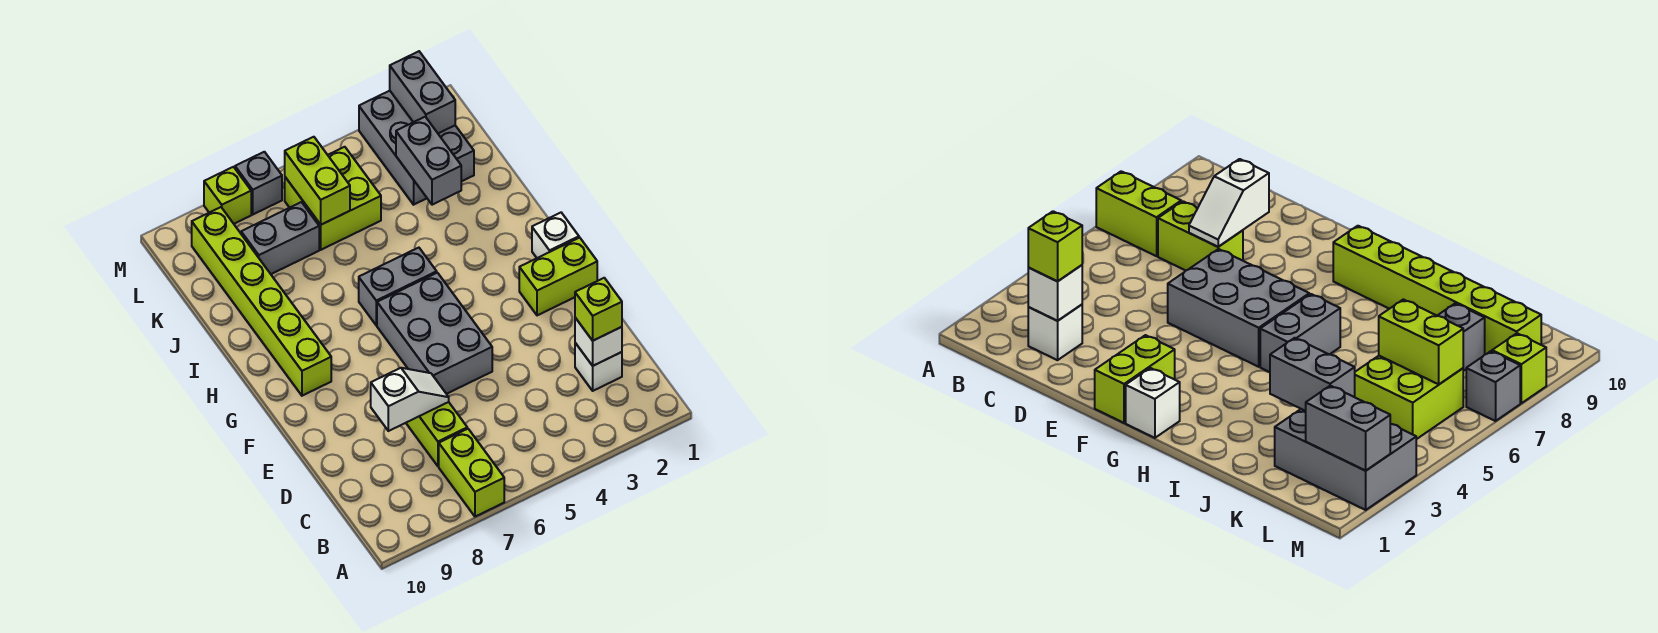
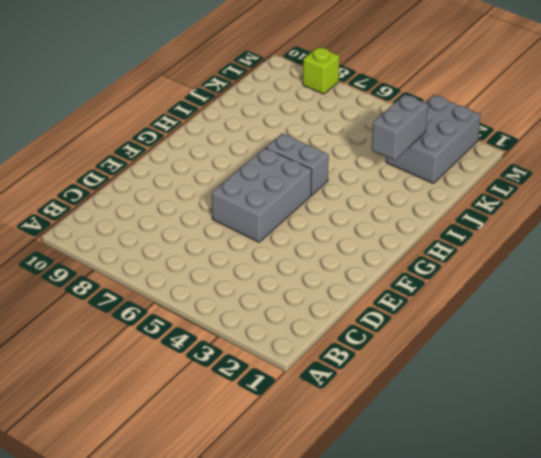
none -> lime brick A7:B7 level 1
none -> white brick C2 level 1
none -> lime brick C7:D7 level 1

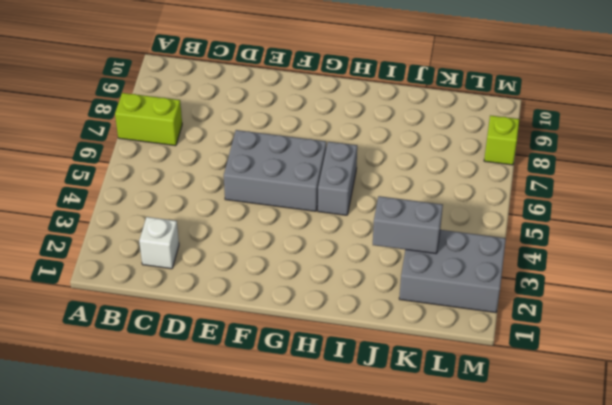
none -> lime brick C7:D7 level 1
none -> lime brick F1:F2 level 1
none -> white brick G1 level 1

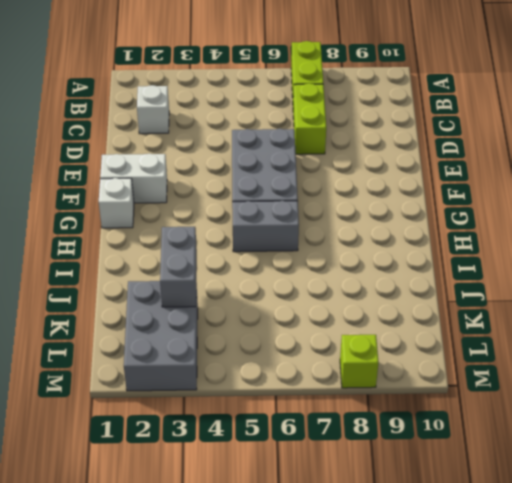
white brick F1:F2 level 1 -> lime brick F1:F2 level 1
none -> lime brick G9:L9 level 1
none -> lime brick K5:L6 level 1
none -> grey brick K7:K8 level 1

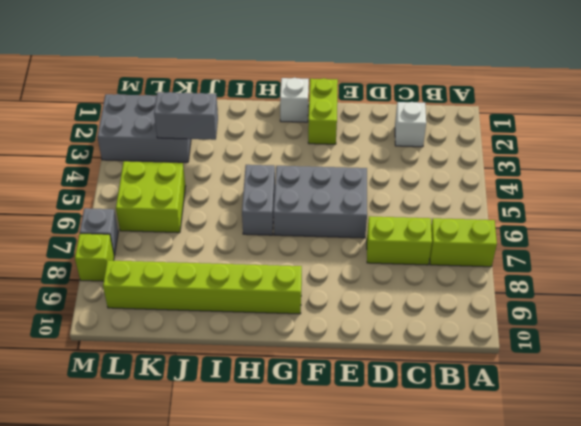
none -> grey brick K7:K8 level 1
none -> white brick C2 level 2
none -> white slope D7:D8 level 2 top 8

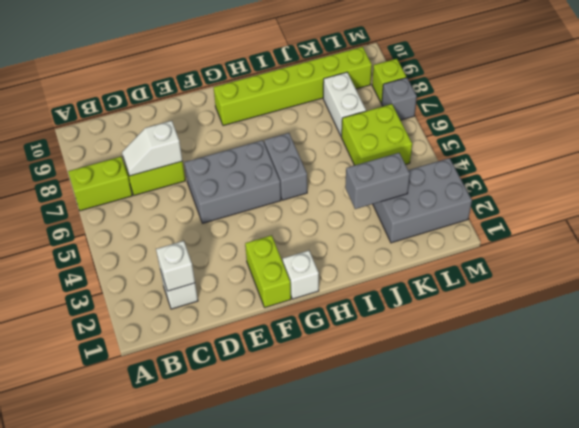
white slope C7:D7 level 2 top D -> white slope D7:D8 level 2 top 8
white brick K7:K8 level 1 -> grey brick K7:K8 level 1
none -> lime brick K6:L6 level 2
none -> grey brick L2:M2 level 2
none -> lime brick C2 level 3

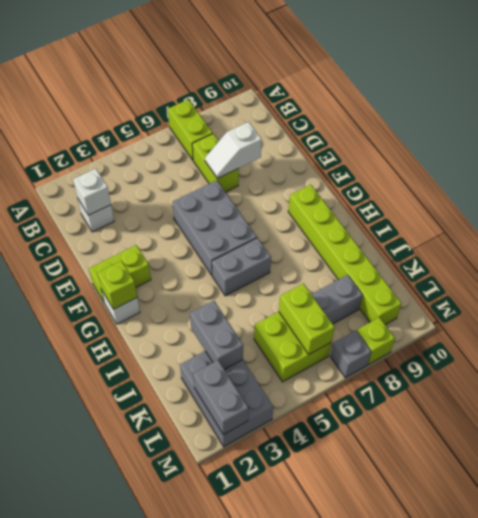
lime brick G1 level 2 -> lime brick C2 level 3

